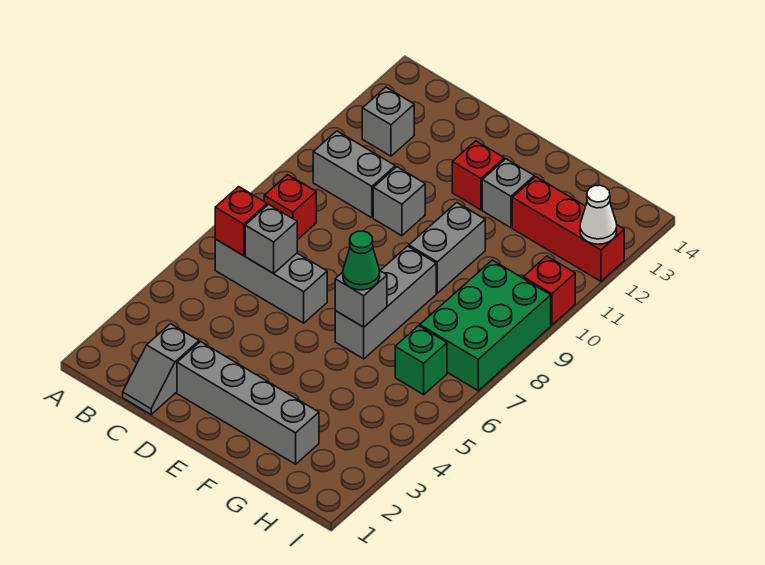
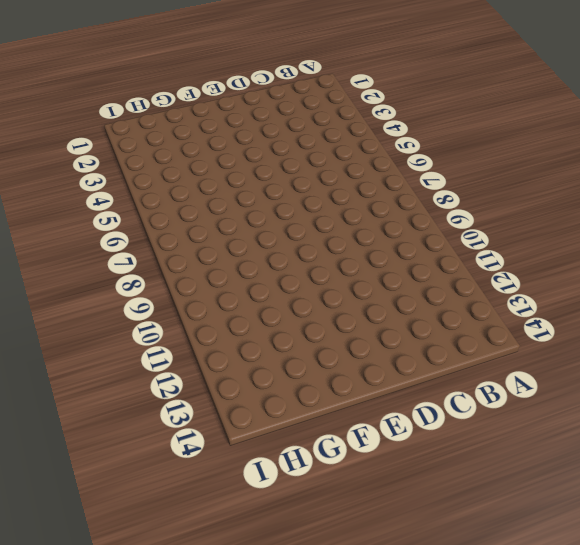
none -> grey brick B6:D6 level 1
none -> red brick B8 level 1
none -> grey brick B10:C10 level 1

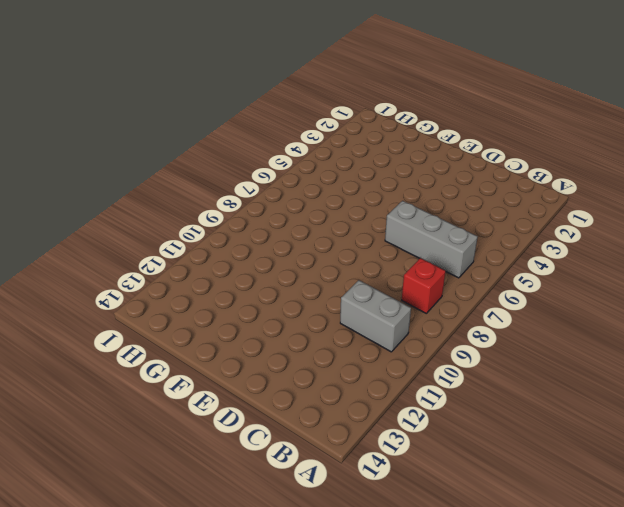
none -> grey brick B12 level 1
none -> grey slope C1:C2 level 1 top 2
none -> grey brick D2:G2 level 1

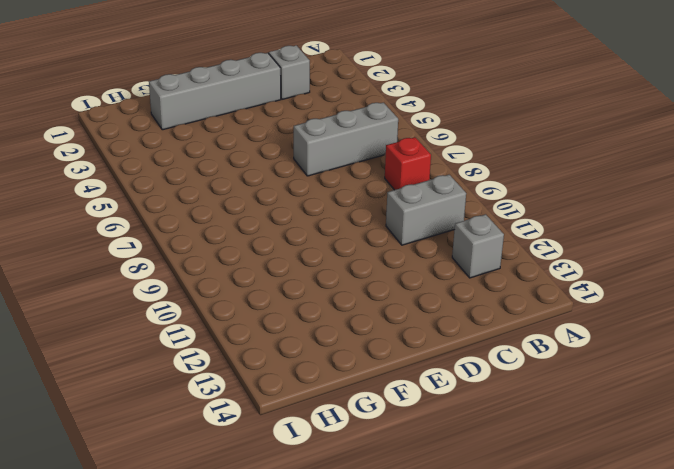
none -> grey brick D10 level 1
none -> red brick E12 level 1
none -> grey brick F6:F8 level 1

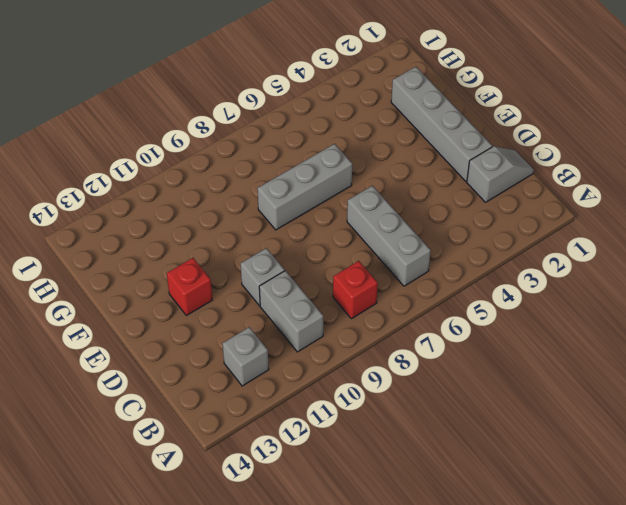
none -> grey brick F9:F10 level 1
none -> grey brick F12 level 1
none -> red brick G12:I12 level 1

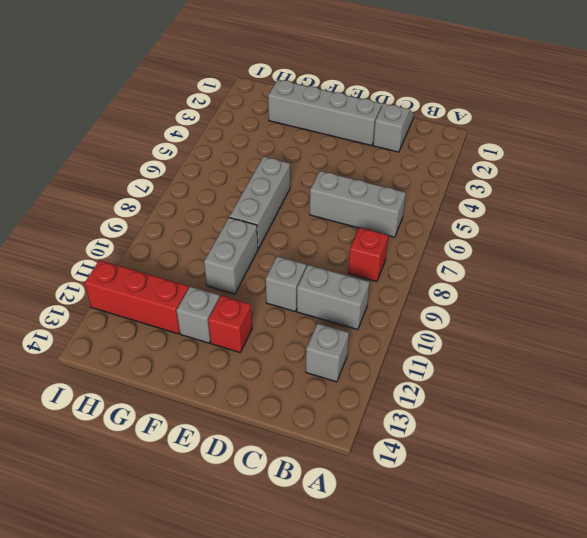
none -> green brick H6 level 1
none -> green brick H7:I9 level 1
none -> red brick I10 level 1

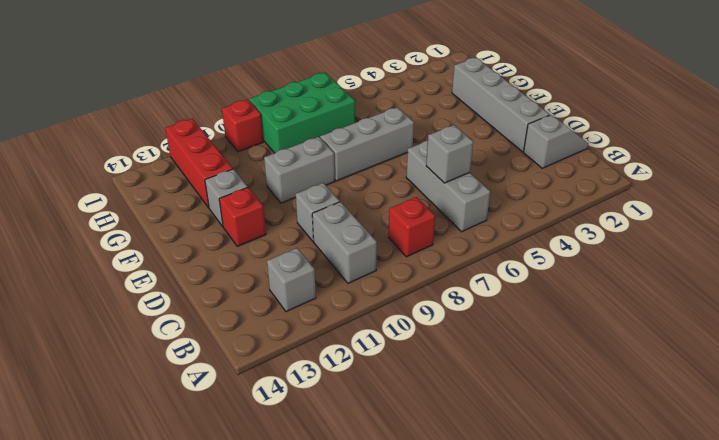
none -> green brick H6 level 1
none -> red brick B6 level 2
none -> grey brick F6 level 2

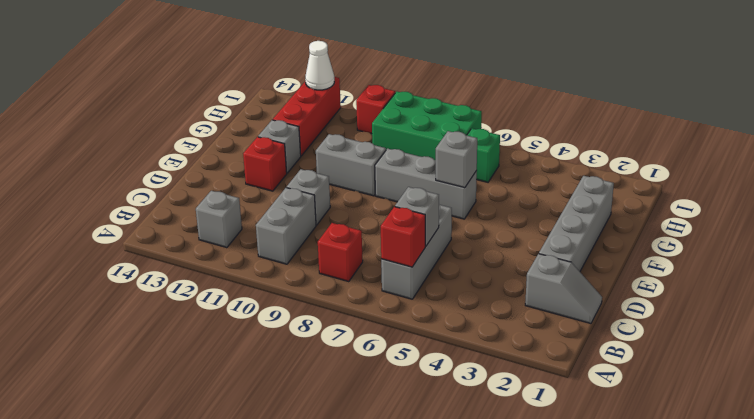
none -> green cone F6 level 3

